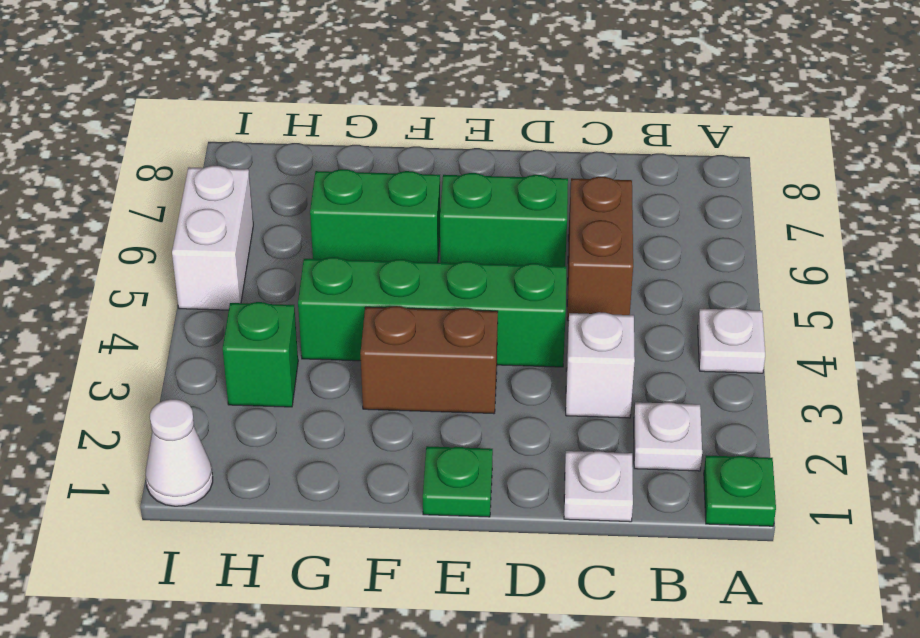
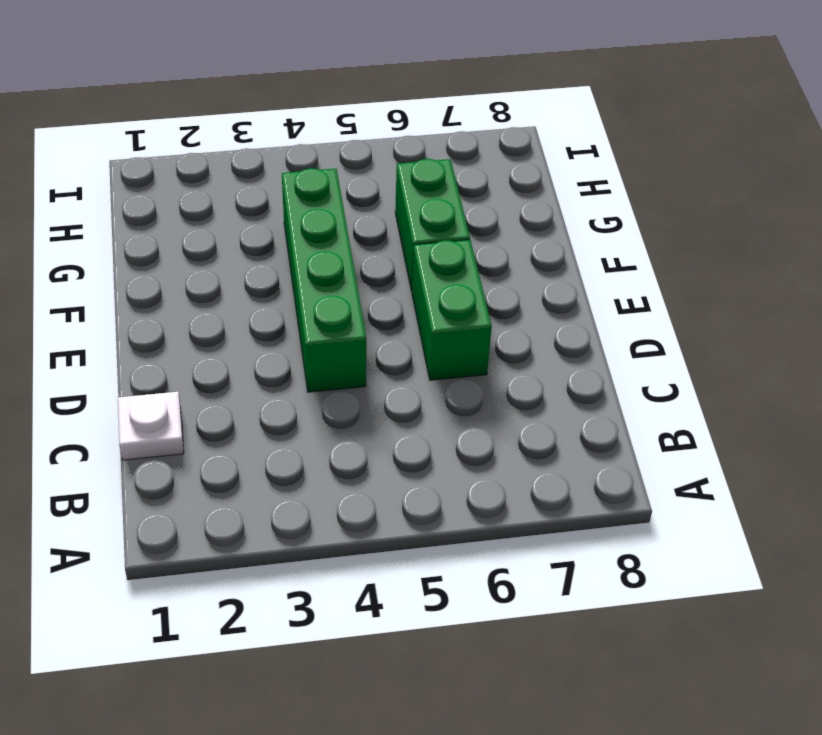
none -> green plate A1 level 1
none -> white plate A4 level 1
none -> white plate B2 level 1

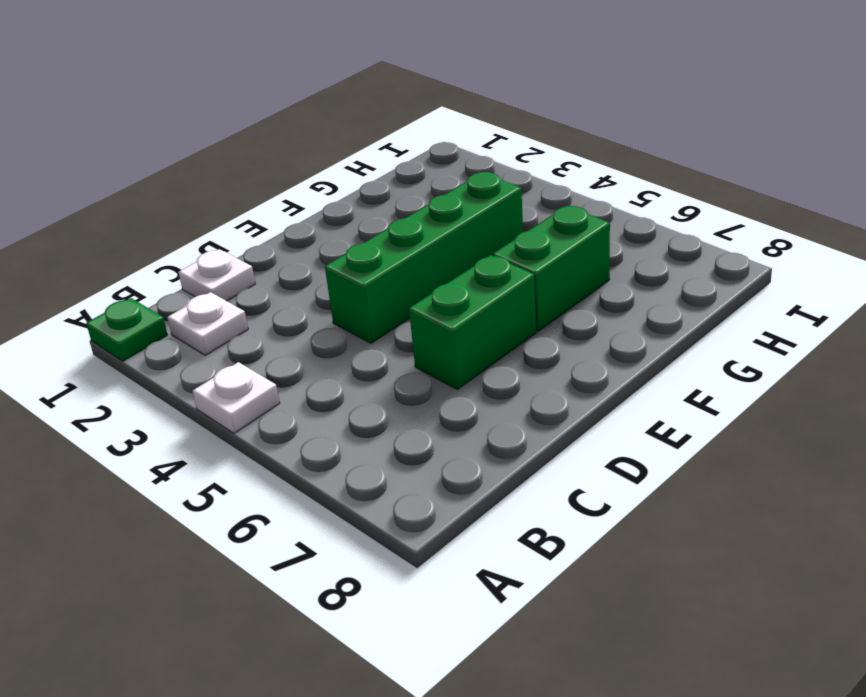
none -> white brick C3 level 1
none -> brown brick C5:C6 level 1
none -> green plate E1 level 1

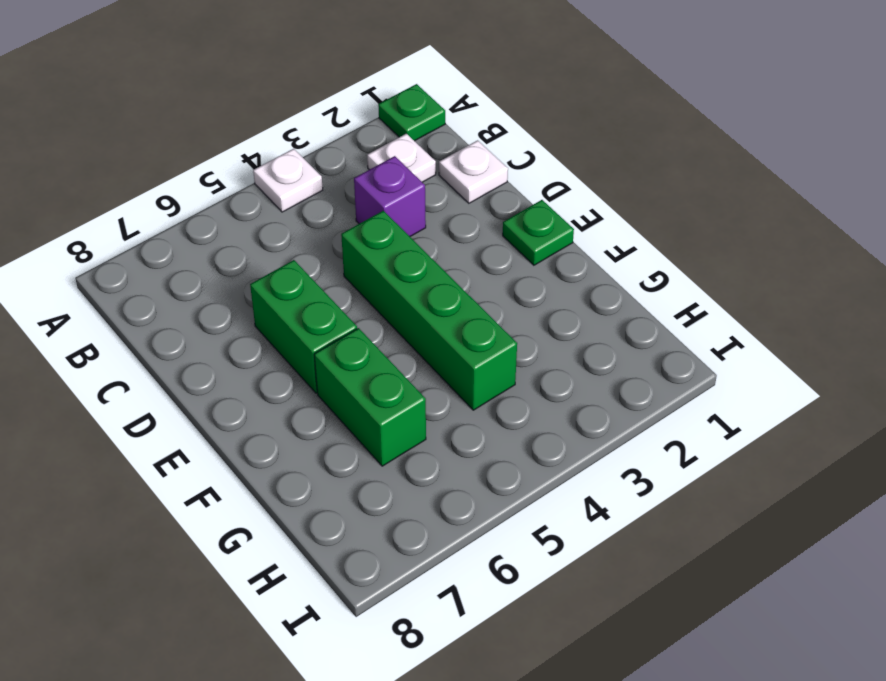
purple brick C3 level 1 -> white brick C3 level 1
none -> brown brick C5:C6 level 1
none -> brown brick E3:F3 level 1
none -> green brick H3 level 1

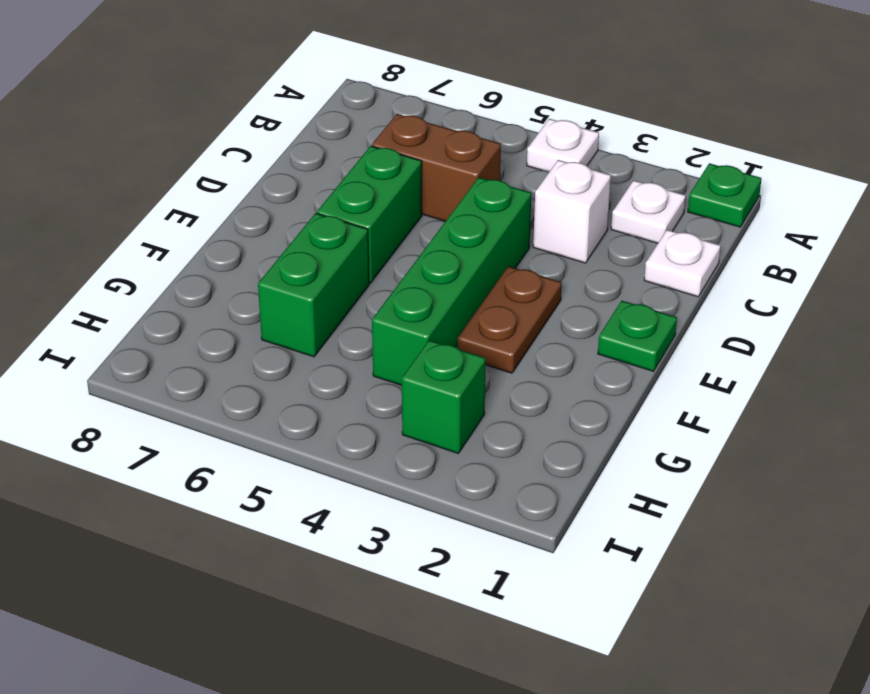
brown plate E3:F3 level 1 -> brown brick E3:F3 level 1
none -> white cone I1 level 1
none -> white brick I5:I6 level 1

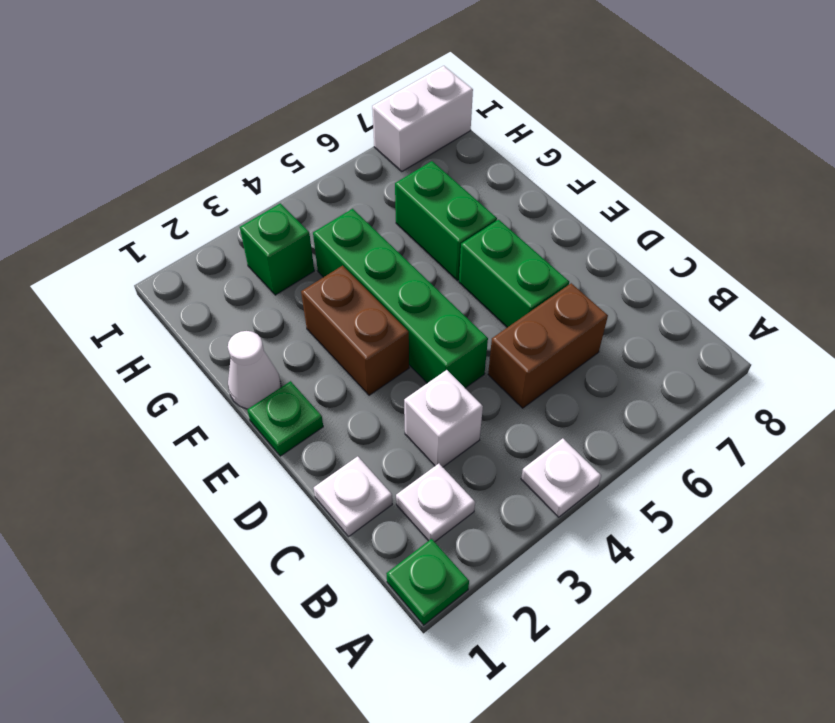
white cone F1 level 1 -> white cone I1 level 1
white brick I7:I8 level 1 -> white brick I5:I6 level 1

